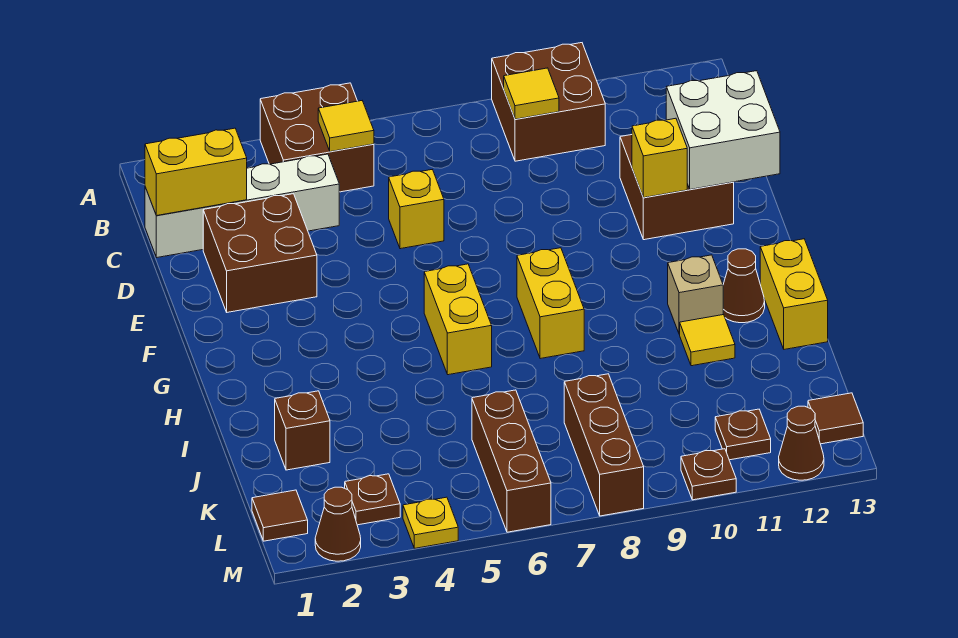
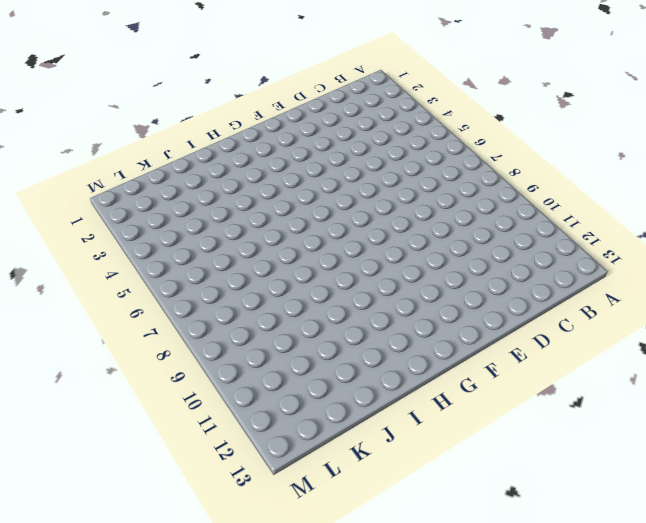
none -> brown brick A4:B5 level 1
none -> brown brick A9:B10 level 1
none -> white brick C1:C4 level 1

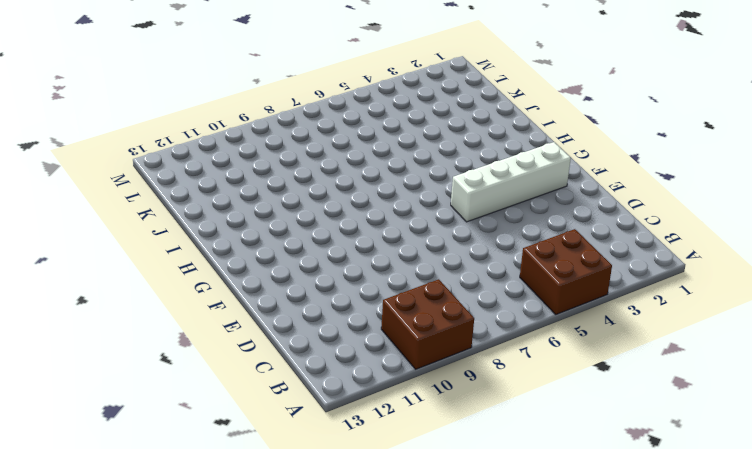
white brick F2:F5 level 1 -> white brick C1:C4 level 1
none -> brown brick D2:E3 level 1
none -> yellow brick D6 level 1
none -> brown brick D11:E12 level 1

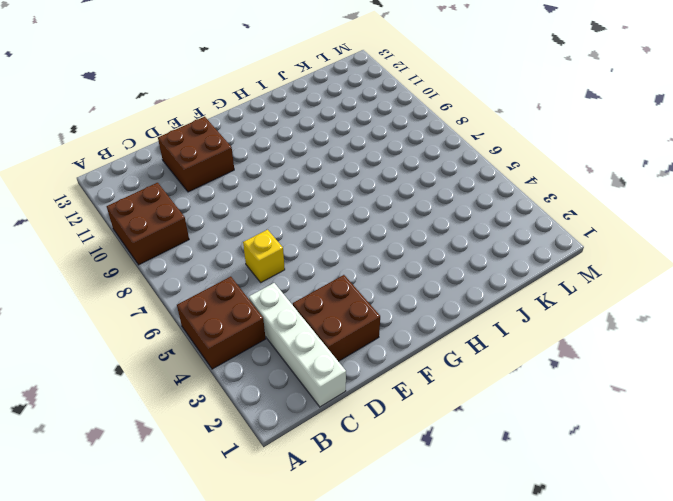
none -> yellow brick G6:H6 level 1
none -> yellow brick G8:H8 level 1
none -> tan brick H11 level 1

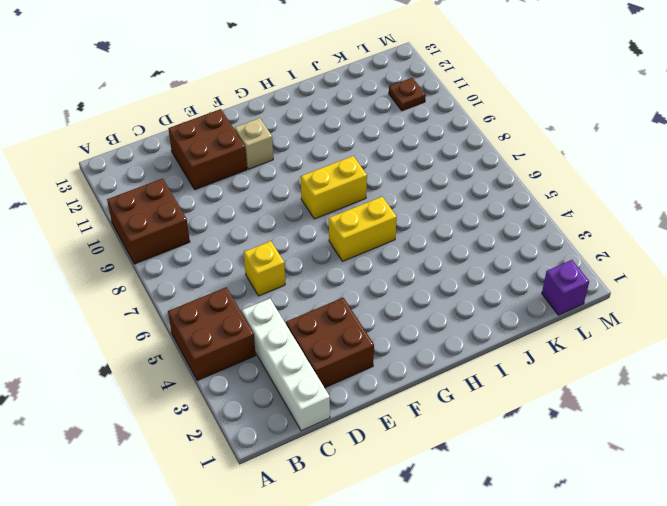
tan brick F11 level 1 -> tan brick H11 level 1
purple brick L1 level 1 -> brown tile L1 level 1
none -> brown cone H12 level 1
none -> yellow brick H13:I13 level 1
none -> yellow tile I11 level 1

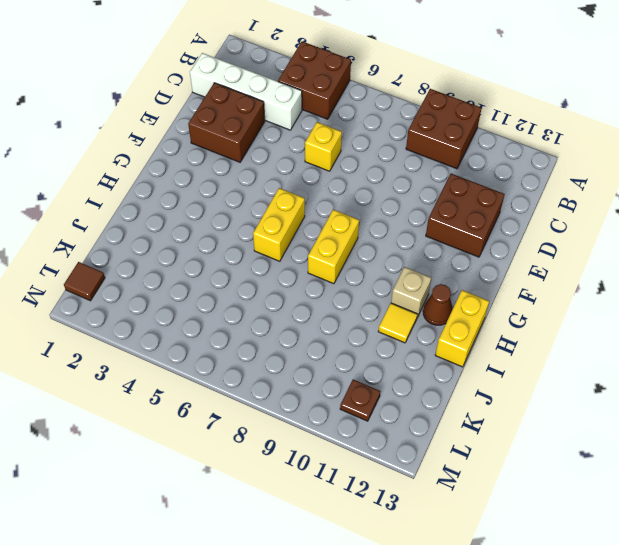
none -> brown brick J2 level 1
none -> brown brick K6:M6 level 1
none -> brown brick K8:M8 level 1

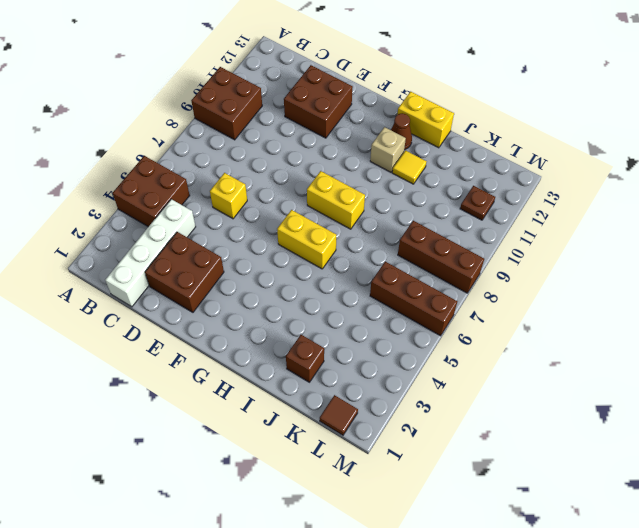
none -> brown plate L3 level 1
none -> brown tile L13 level 1
none -> brown cone M2 level 1

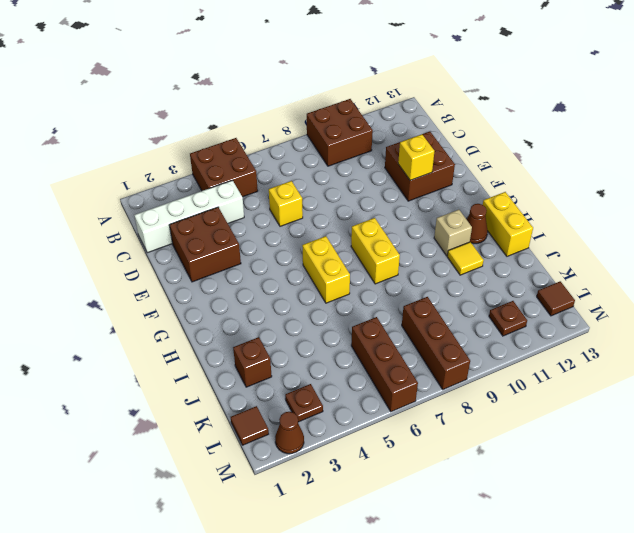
none -> yellow plate M4 level 1
none -> brown plate M10 level 1
none -> brown cone M12 level 1

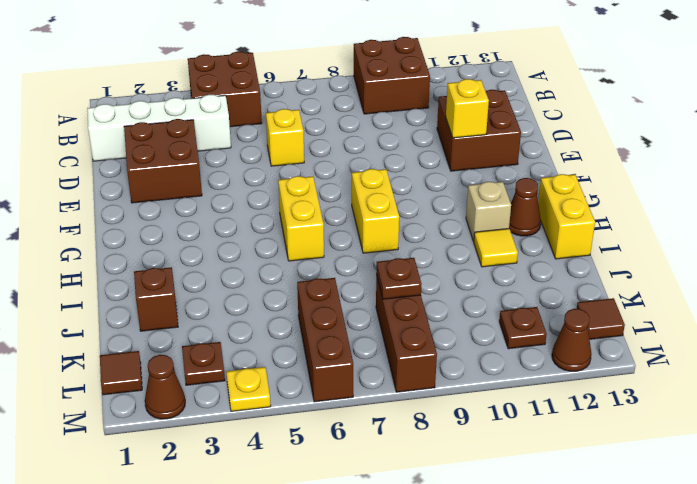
brown plate K8 level 2 -> brown plate M10 level 1
none -> yellow tile B5 level 2
none -> yellow tile B9 level 2
none -> yellow brick C1:C2 level 2

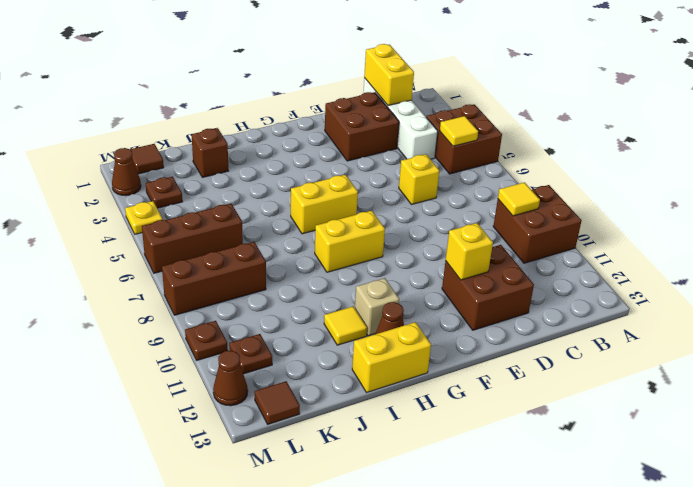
none -> white brick D12:E13 level 2

